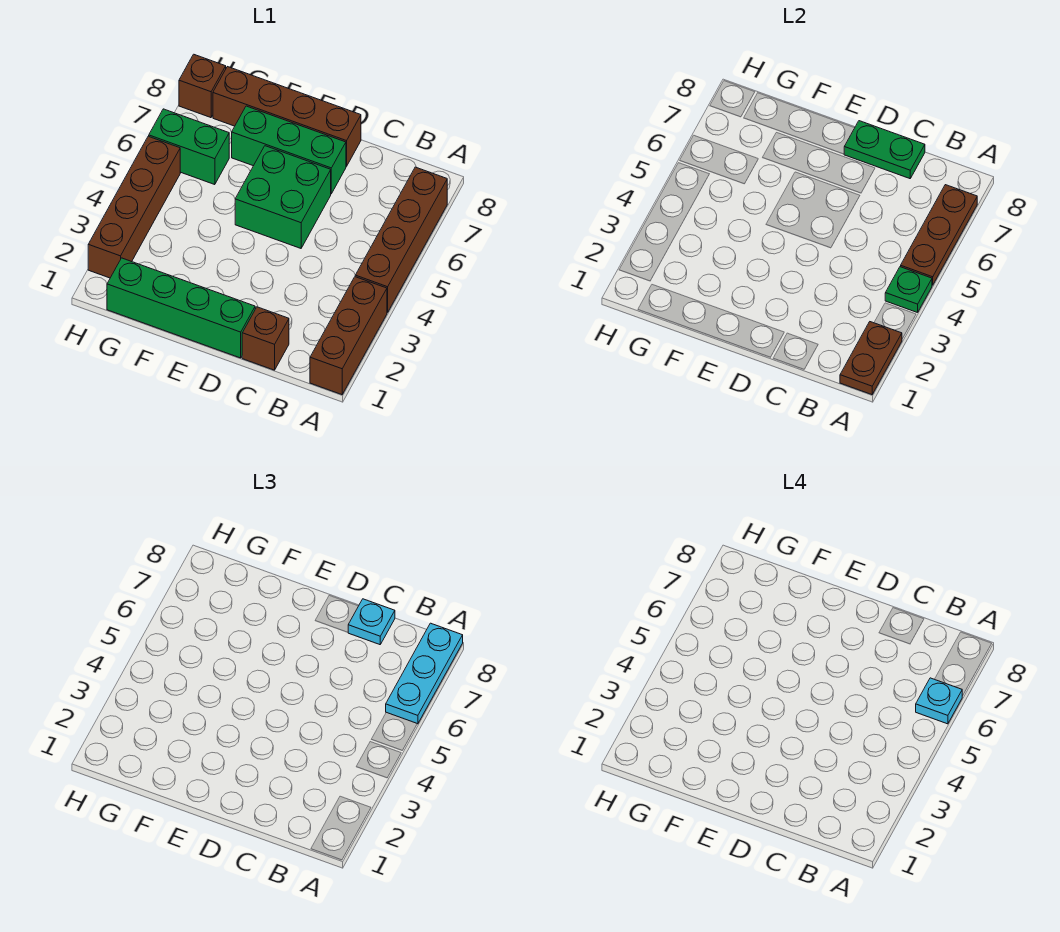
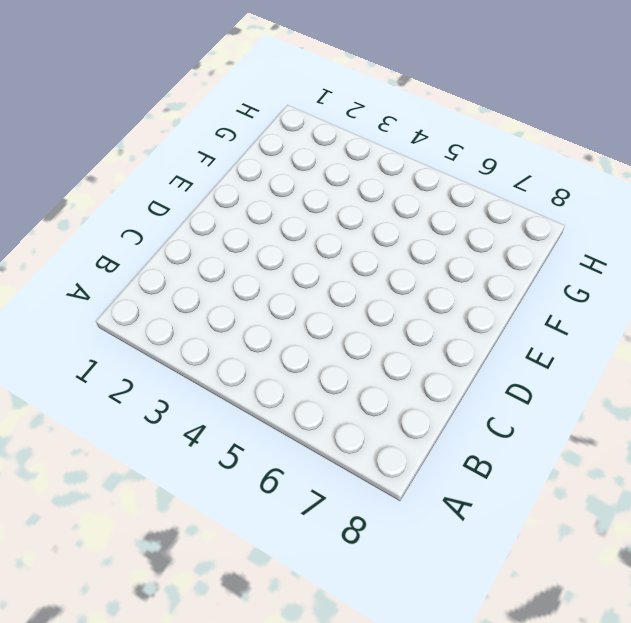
none -> brown brick A1:A3 level 1
none -> brown brick A4:A7 level 1
none -> brown brick C1 level 1

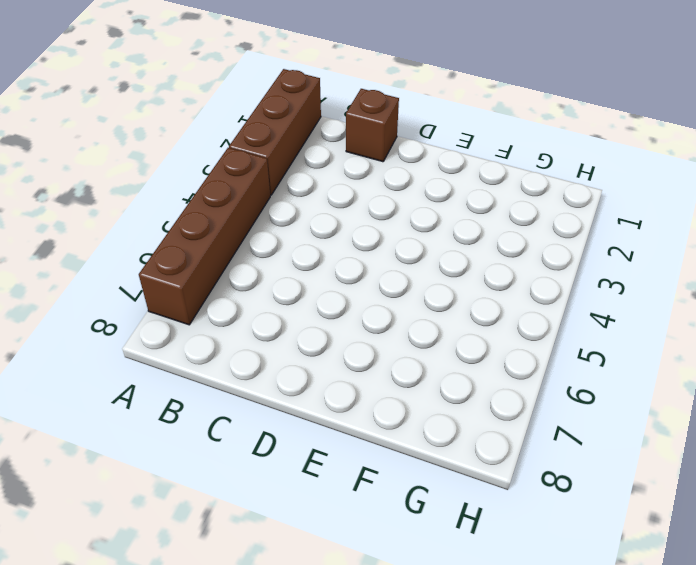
none -> green brick D1:G1 level 1
none -> green brick D5:E6 level 1
none -> green brick D7:F7 level 1

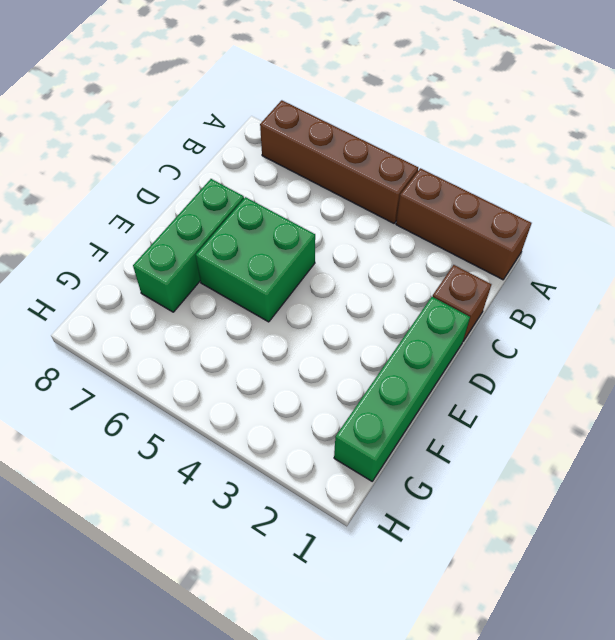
none -> brown brick D8:G8 level 1
none -> green brick G6:H6 level 1
none -> brown brick H2:H5 level 1

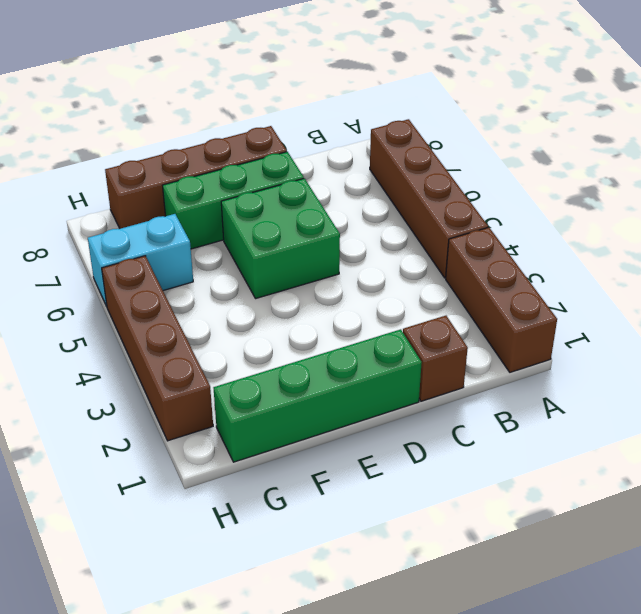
cyan brick G6:H6 level 1 -> green brick G6:H6 level 1
none -> brown brick H8 level 1
none -> brown plate A1:A2 level 2
none -> green plate A4 level 2

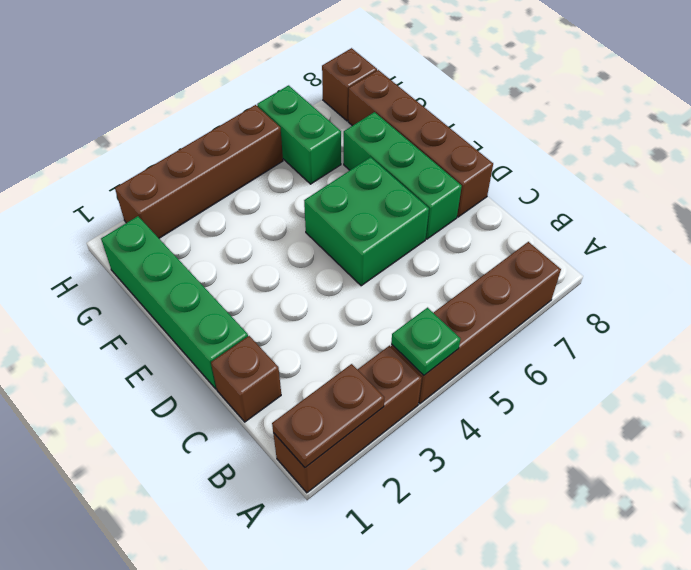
none -> brown plate A5:A7 level 2
none -> green plate C8:D8 level 2
none -> cyan plate A6:A8 level 3

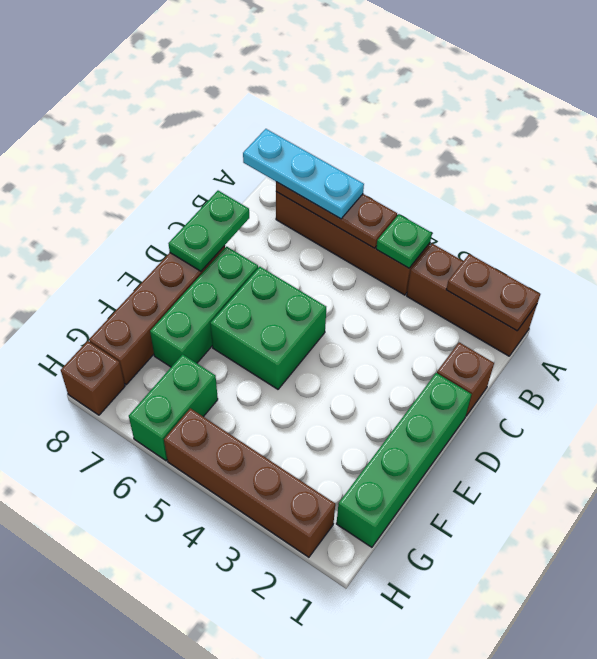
none -> cyan plate C8 level 3
none -> cyan plate A6 level 4

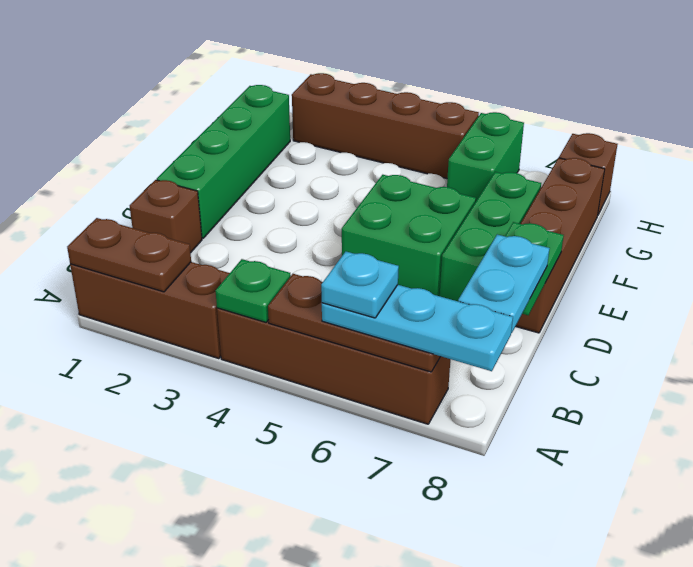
cyan plate B8:C8 level 3 -> cyan plate C8 level 3

